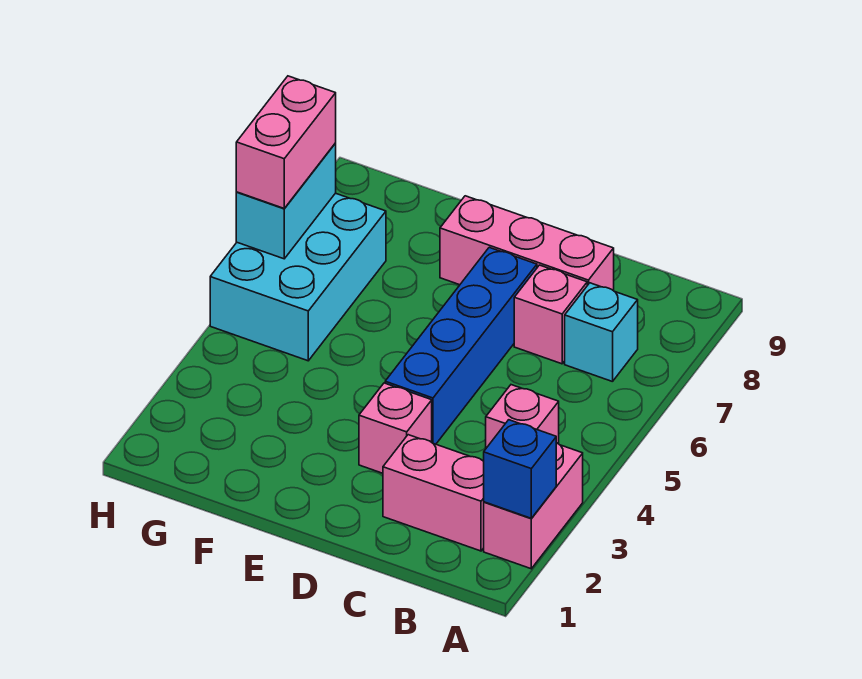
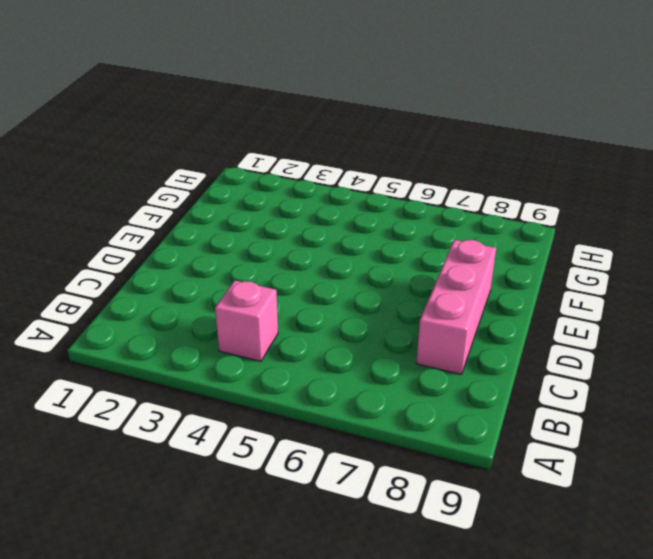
none -> pink brick A2:A3 level 1
none -> pink brick B2:C2 level 1
none -> cyan brick B7 level 1

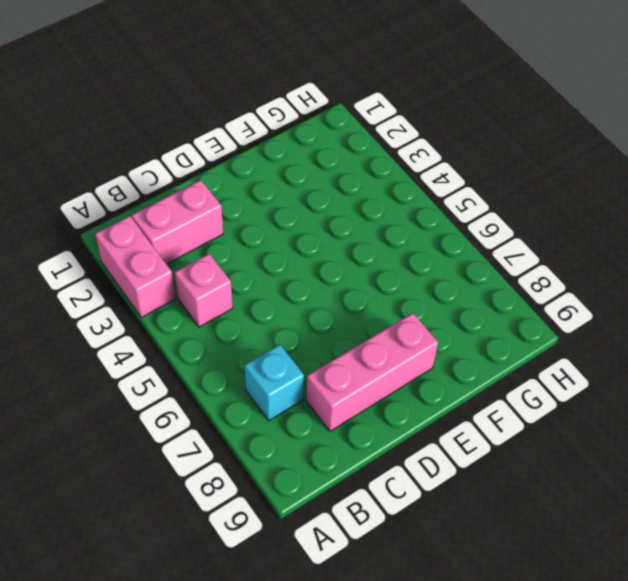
none -> pink brick C7 level 1
none -> pink brick D3 level 1
none -> blue brick D4:D7 level 1

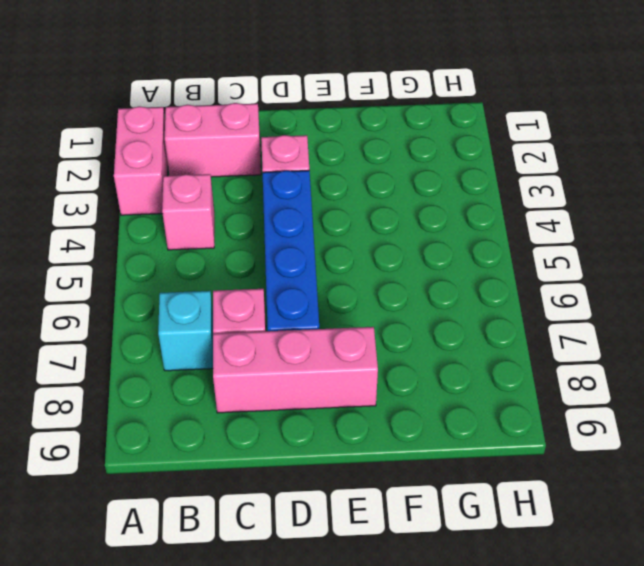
none -> cyan brick G5:H7 level 1
none -> blue brick A2 level 2
none -> cyan brick H6:H7 level 2

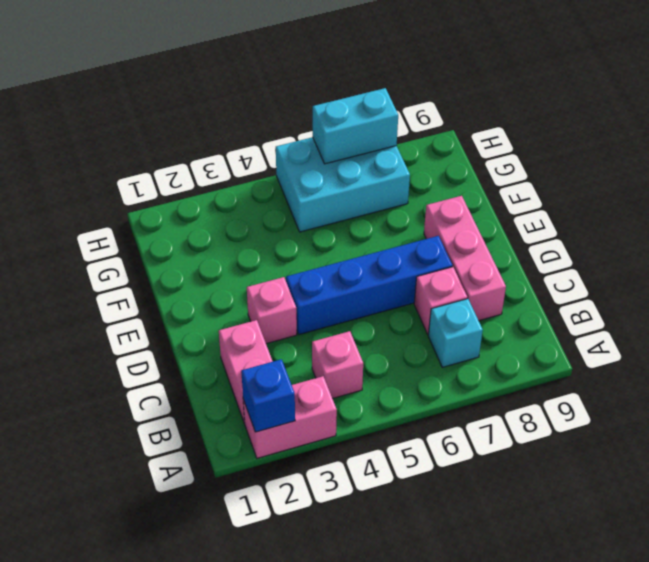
none -> pink brick H6:H7 level 3

